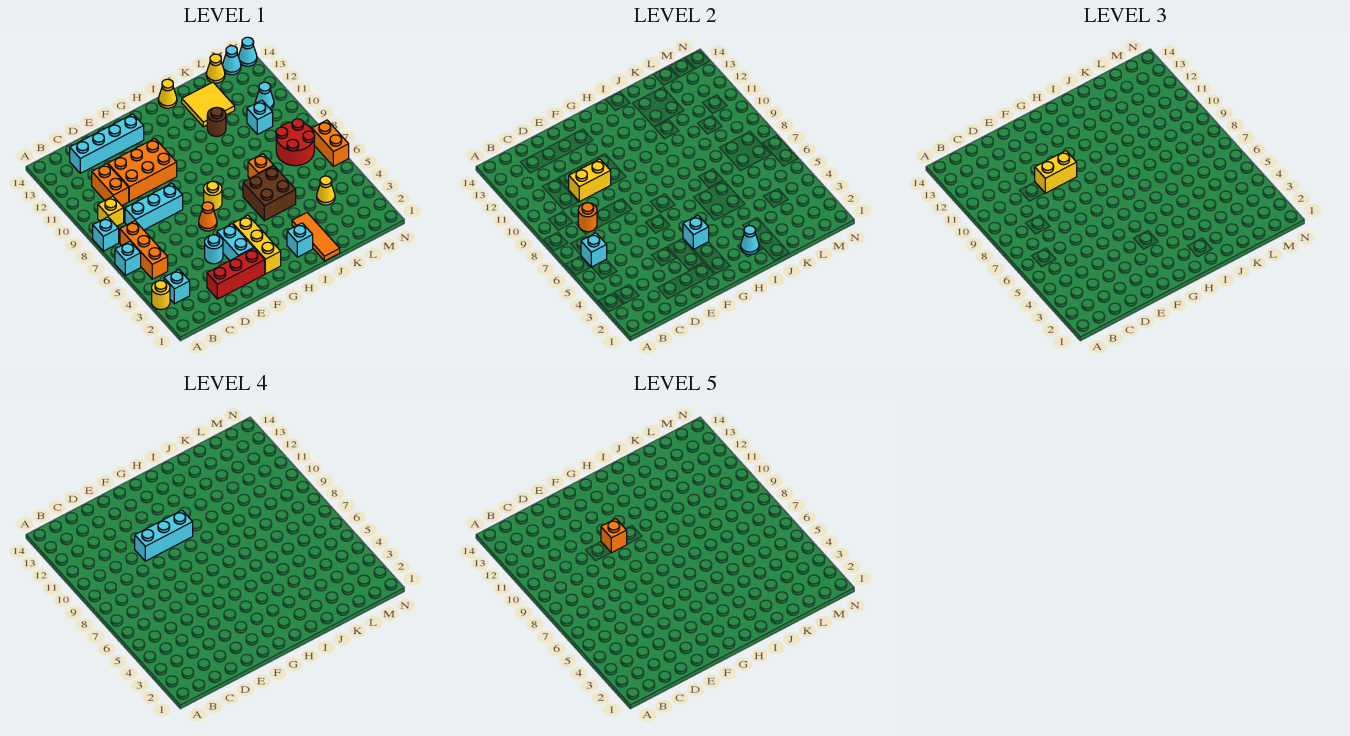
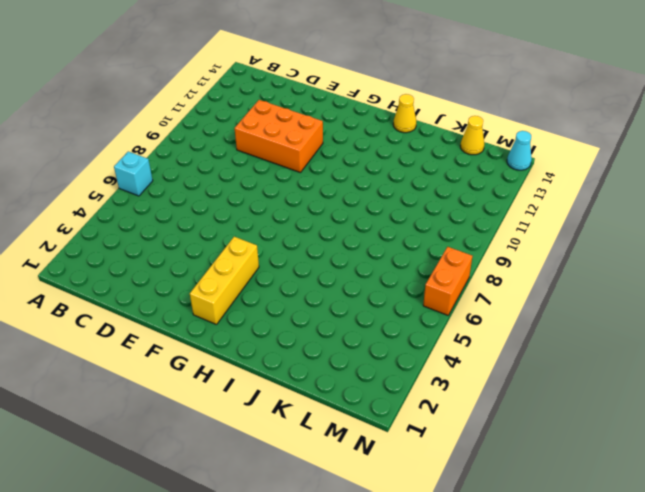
none -> yellow round brick A3 level 1
none -> cyan brick A8 level 1
none -> cyan brick B3 level 1
none -> orange brick B5:B7 level 1

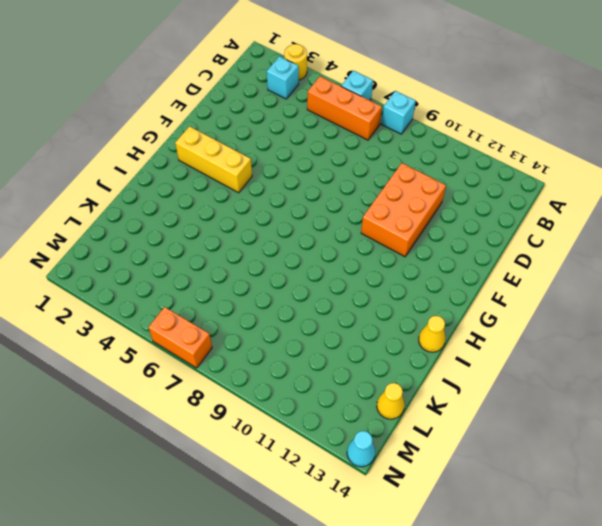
none -> yellow brick B9 level 1
none -> cyan brick C8:E8 level 1
none -> orange brick C10:C11 level 1
none -> cyan brick C13:F13 level 1

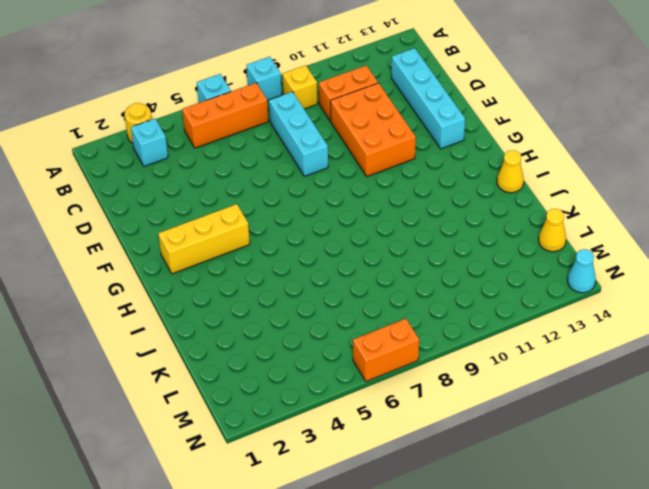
none -> red brick D2:F2 level 1
none -> cyan round brick E4 level 1
none -> cyan brick F3:F4 level 1
none -> orange cone F6 level 1

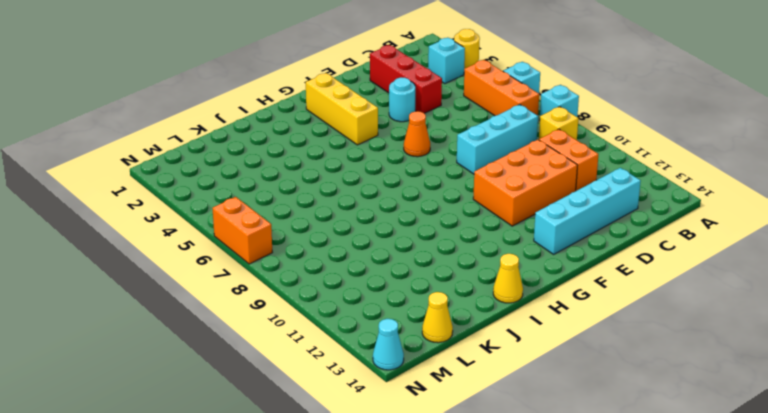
red brick D2:D4 level 1 -> red brick D2:F2 level 1
none -> cyan brick F3:F4 level 1
none -> yellow round brick G7 level 1
none -> cyan brick I2 level 1
none -> brown brick I5:J6 level 1

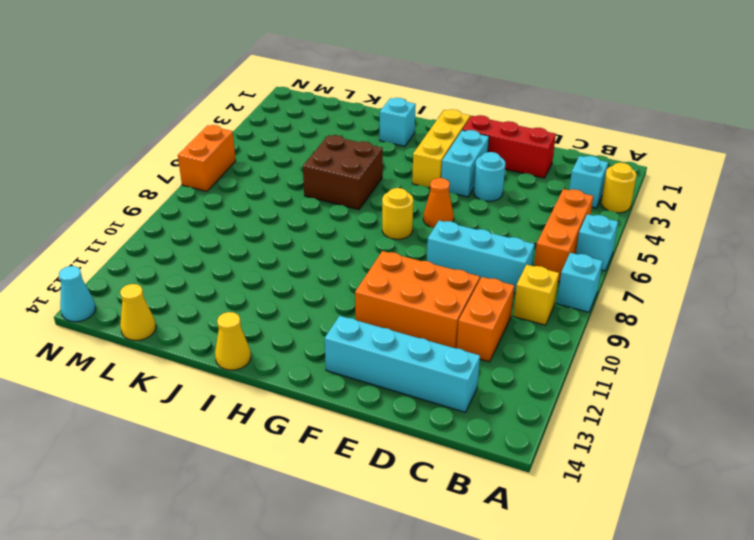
none -> orange tile J1:J3 level 1
none -> orange brick J7 level 1
none -> brown round brick J11 level 1
none -> yellow tile J12:K13 level 1

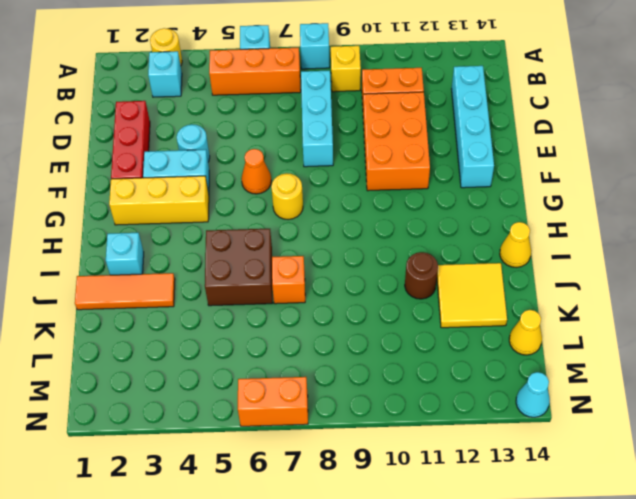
none -> yellow cone L4 level 1
none -> red round brick L7:M8 level 1
none -> cyan brick L10 level 1
none -> cyan cone M11 level 1

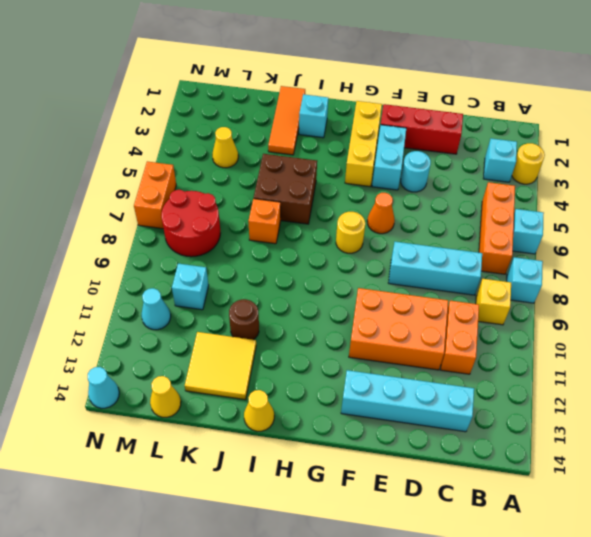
none -> cyan cone M14 level 1
none -> cyan brick B6 level 2
none -> orange round brick C8 level 2
none -> yellow brick D10:E10 level 2

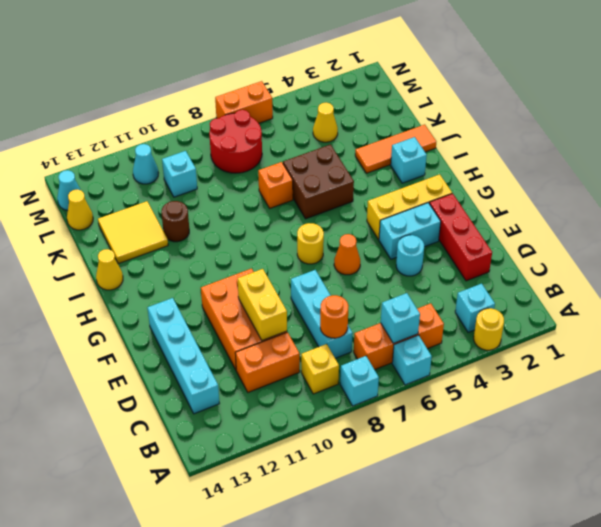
none -> cyan cone N14 level 1
none -> cyan brick G4 level 2
none -> cyan cone I2 level 2
none -> yellow brick E10:F10 level 3

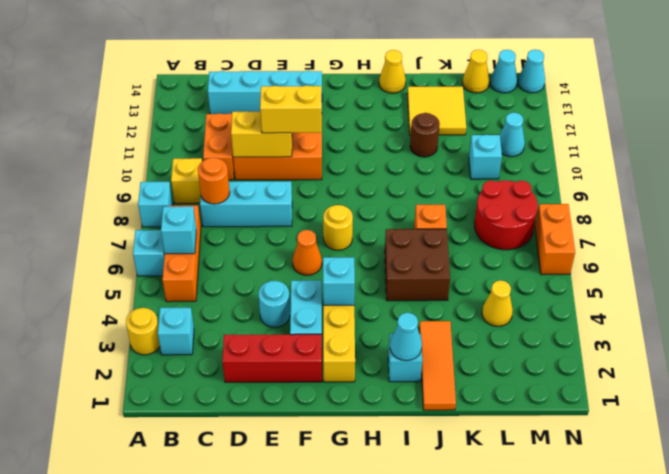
none -> cyan brick E10:G10 level 4
none -> orange brick F10 level 5

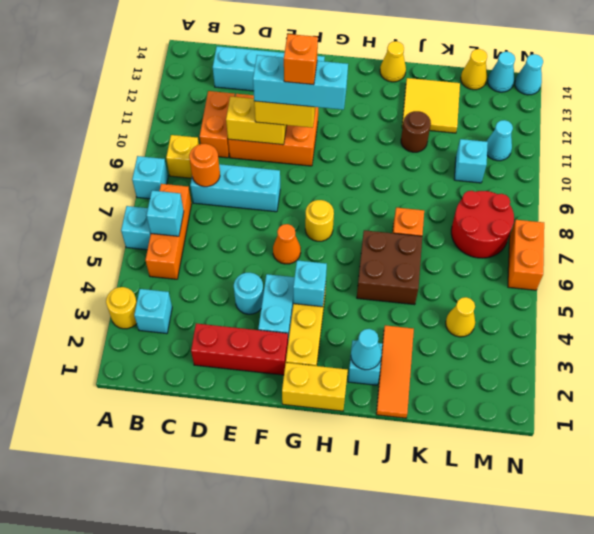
yellow brick G1:H1 level 1 -> none

